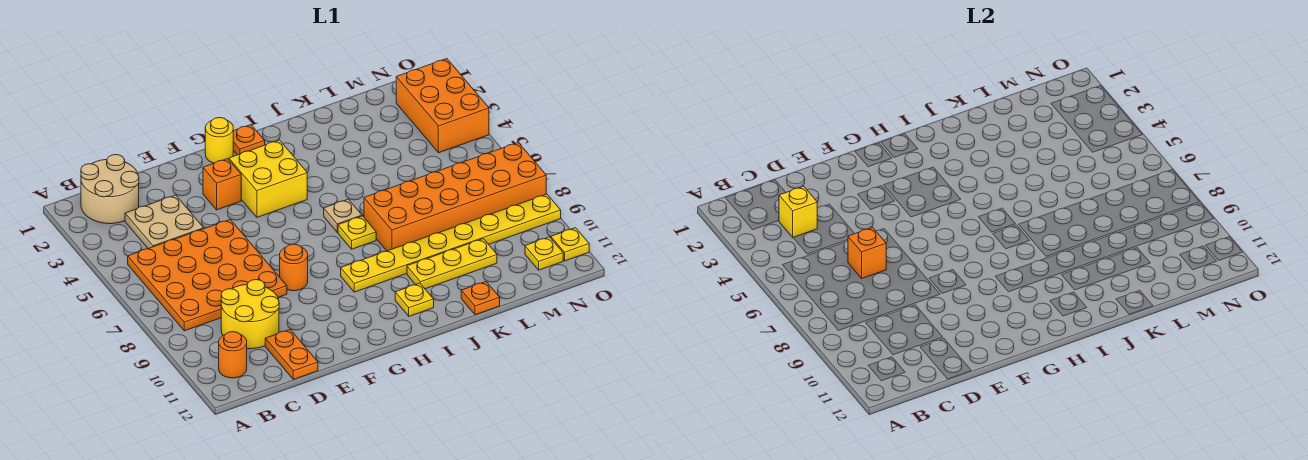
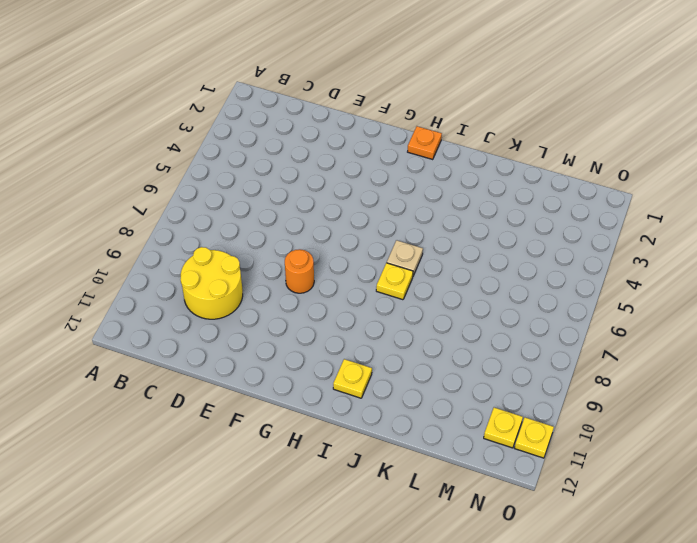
none -> tan round brick B1:C2 level 1
none -> orange plate B5:E8 level 1
none -> orange round brick B11 level 1

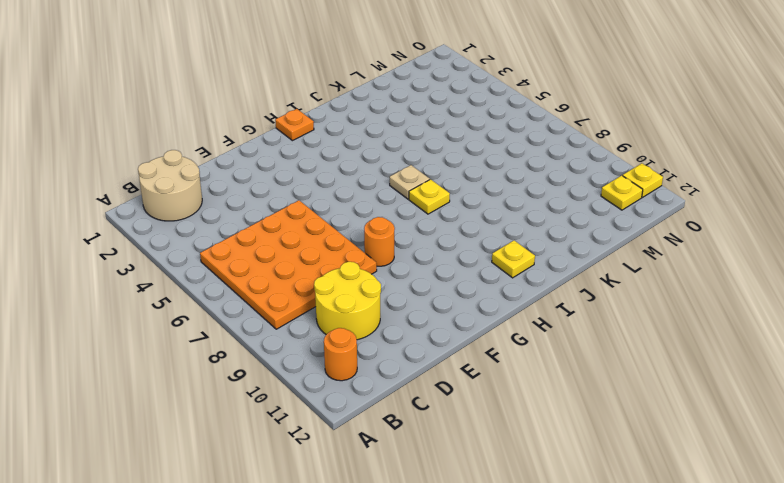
none -> tan plate C3:D4 level 1
none -> orange plate D11:D12 level 1
none -> orange brick F3 level 1

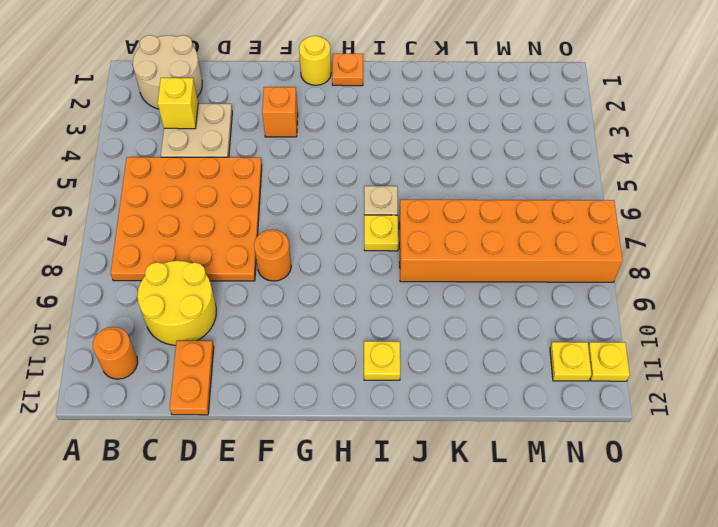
none -> yellow brick G3:H4 level 1
none -> yellow plate H9:O9 level 1
none -> yellow plate J10:L10 level 1

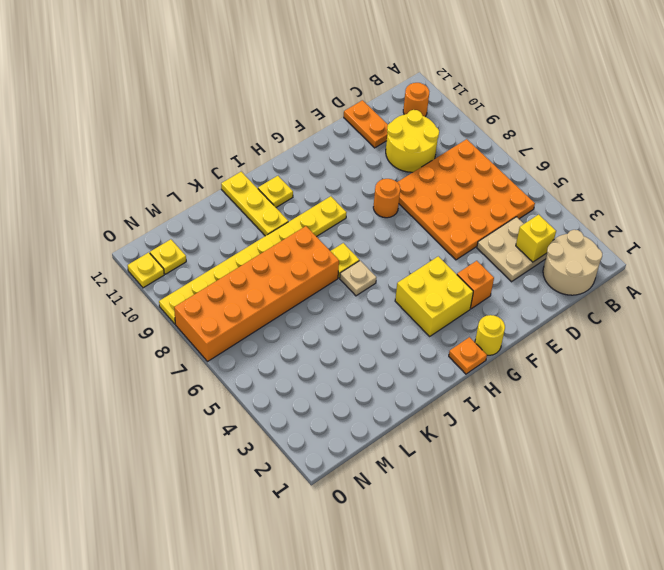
yellow plate J10:J12 level 1 -> yellow plate J10:L10 level 1
none -> orange plate K12 level 1
none -> orange brick N2:O4 level 1
none -> orange brick D6 level 2

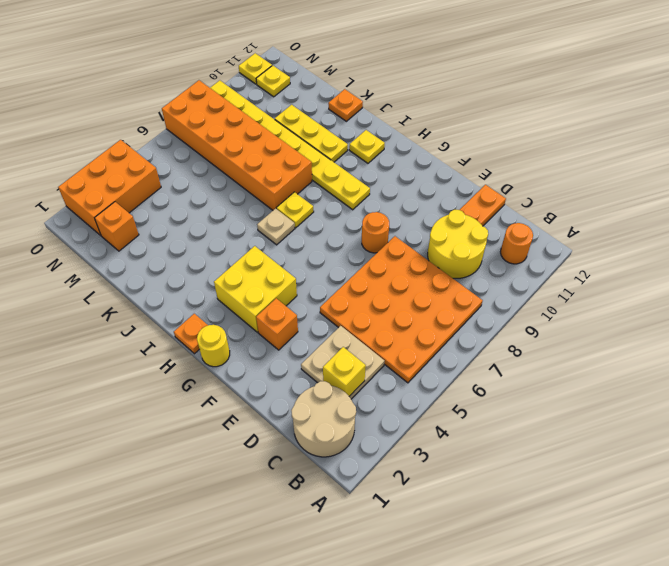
orange brick M2 level 1 -> orange brick D6 level 2

